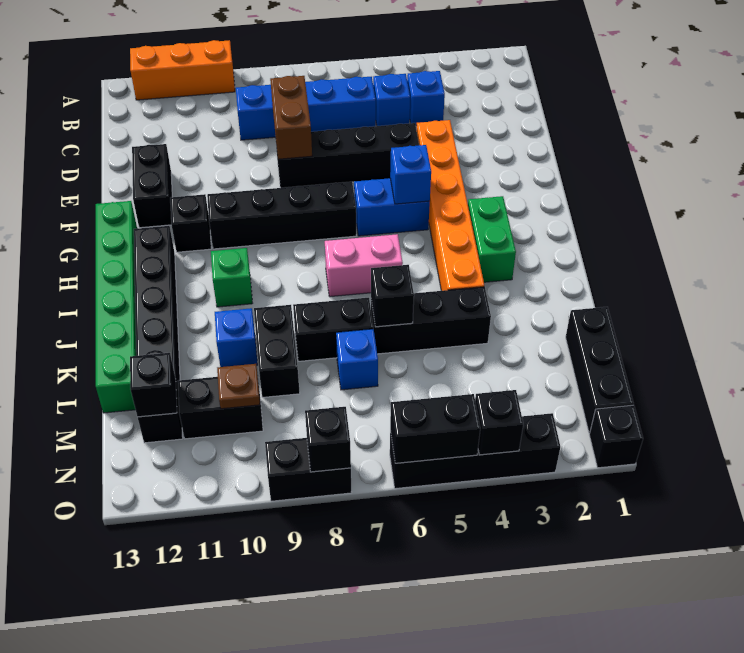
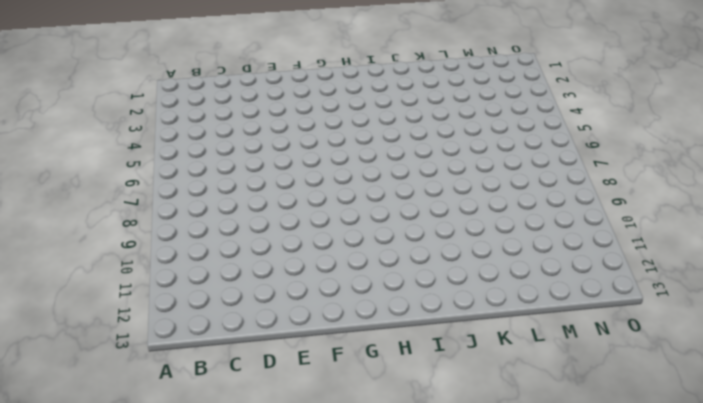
none -> orange brick A10:A12 level 1
none -> blue brick C4 level 1
none -> blue brick C5 level 1
none -> blue brick C6:C9 level 1

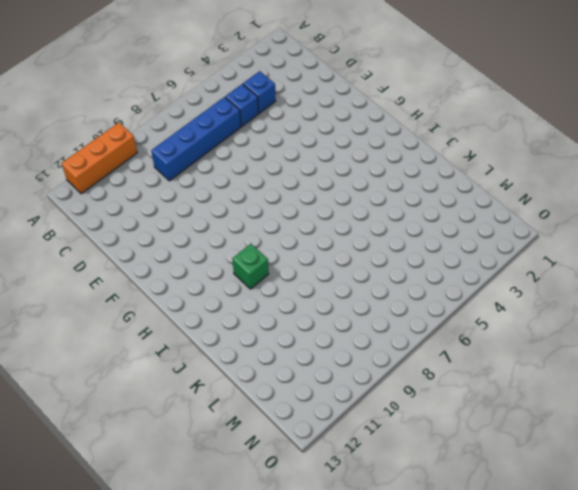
none -> orange brick E4:J4 level 1
none -> black brick E5:E8 level 1
none -> black brick E12:F12 level 1
none -> blue brick G5:G6 level 1

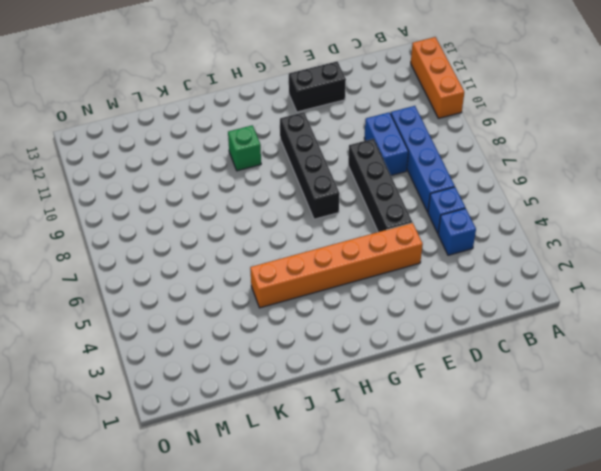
blue brick D8:D9 level 1 -> blue brick G5:G6 level 1
none -> black brick G11 level 1
none -> green brick G13:L13 level 1
none -> green brick H3:I3 level 1
none -> black brick H12:M12 level 1

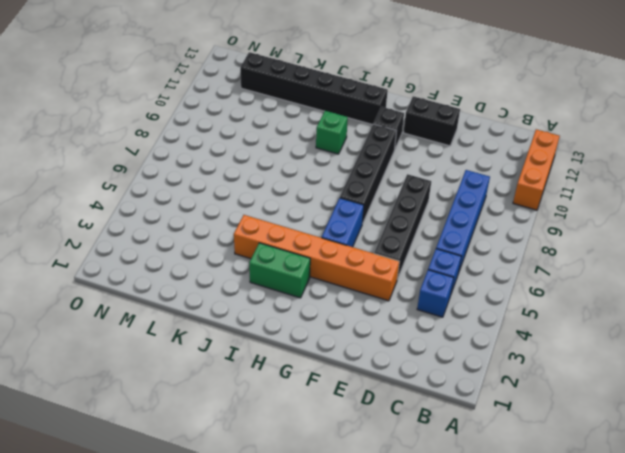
none -> green brick G13:L13 level 1
none -> pink brick I6:I7 level 1
none -> black brick K4:K6 level 1
none -> black brick K7:K8 level 1

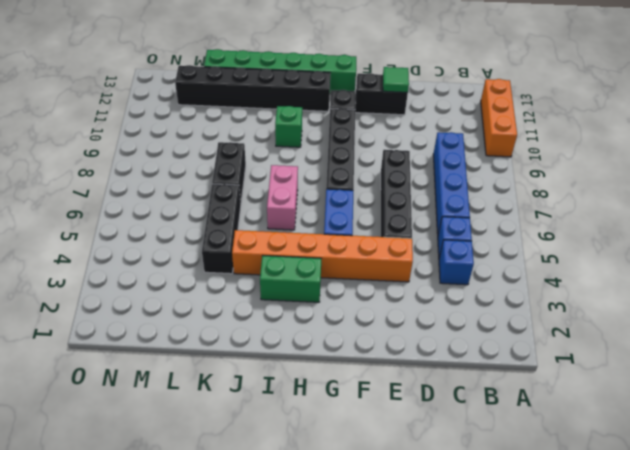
green tile E12 level 2 -> none
none -> black brick K9:L9 level 1
none -> blue brick K10 level 1
none -> black brick L1:N1 level 1
none -> blue brick L7 level 1

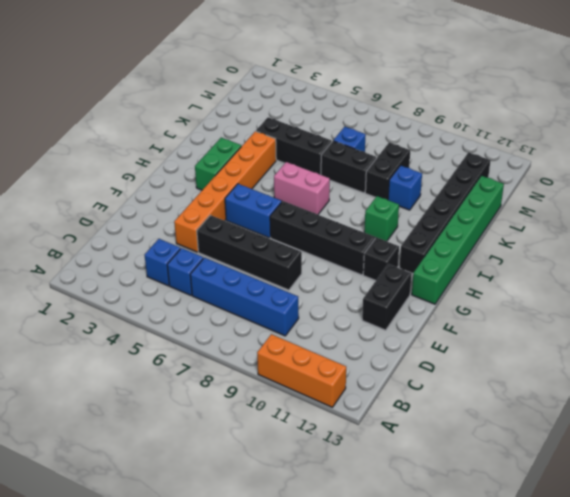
none -> black brick L1:N1 level 1
none -> black brick M10:M11 level 1
none -> black brick O1 level 1
none -> black brick O3:O6 level 1

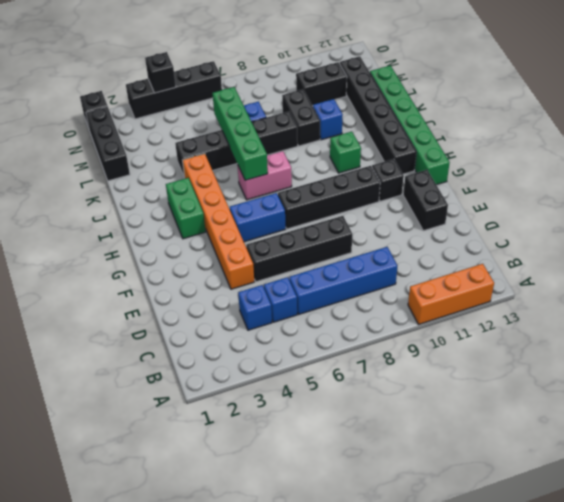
green brick I6:L6 level 2 -> black brick K6 level 2
none -> black brick O8:O9 level 1
none -> brown brick D8:E8 level 2
none -> blue brick G5 level 2
none -> brown plate M10 level 2

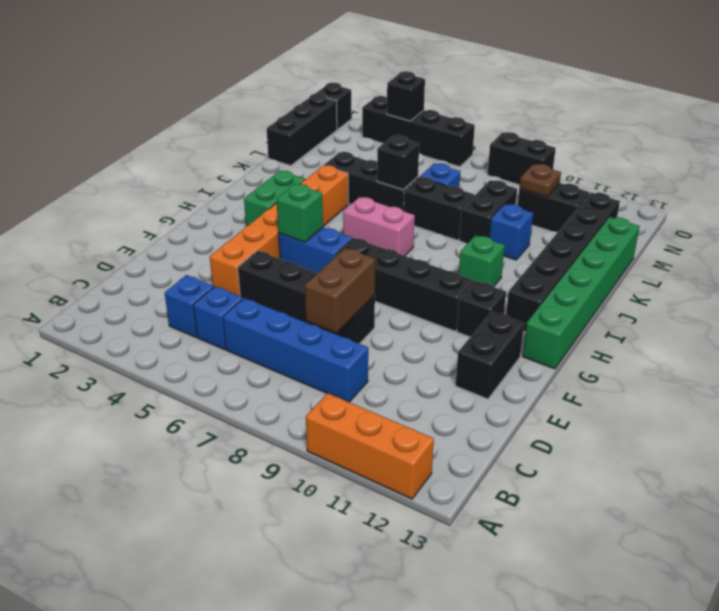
green brick G5 level 2 -> blue brick G5 level 2
none -> black brick M12 level 2
none -> black brick O5:O6 level 2
none -> black brick O8 level 2

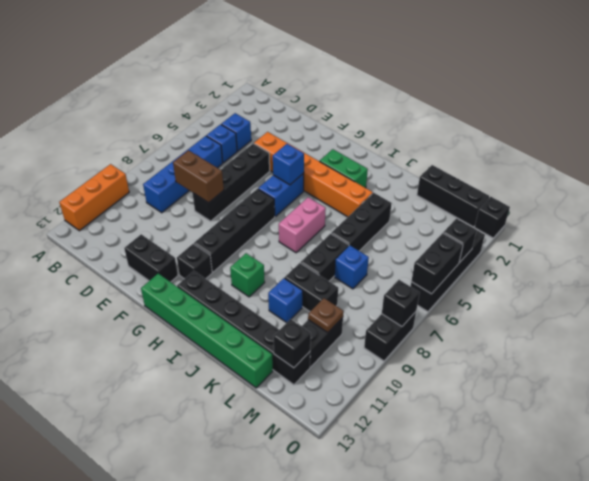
none -> black brick K6 level 2

